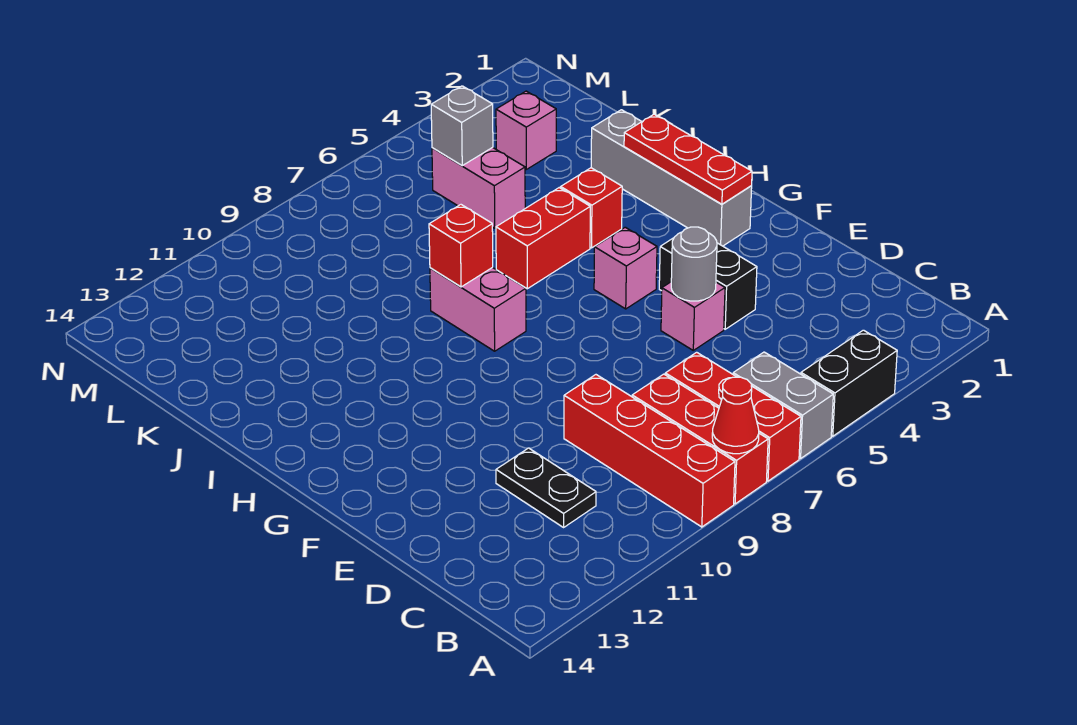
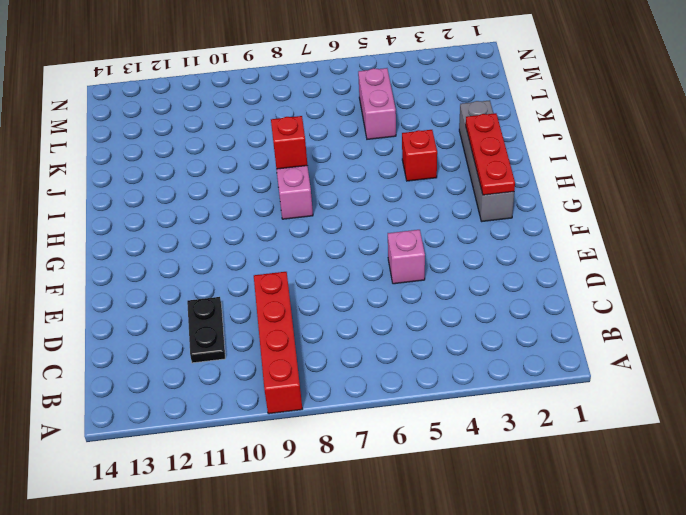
none -> black brick A4:A5 level 1
none -> grey brick A6:B6 level 1
none -> red brick A7:C7 level 1

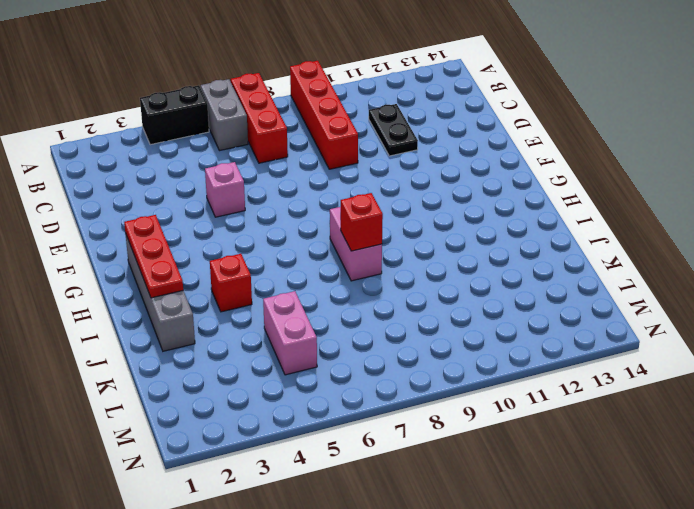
none -> red brick A8:C8 level 1
none -> black brick E4:F4 level 1
none -> pink brick G5 level 1

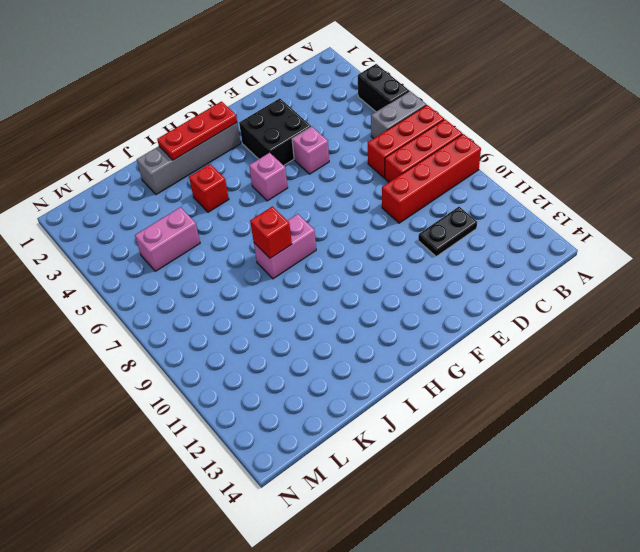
black brick E3:F4 level 1 -> black brick E4:F4 level 1
none -> red brick I5:I6 level 1
none -> pink brick L3 level 1
none -> red cone A8 level 2

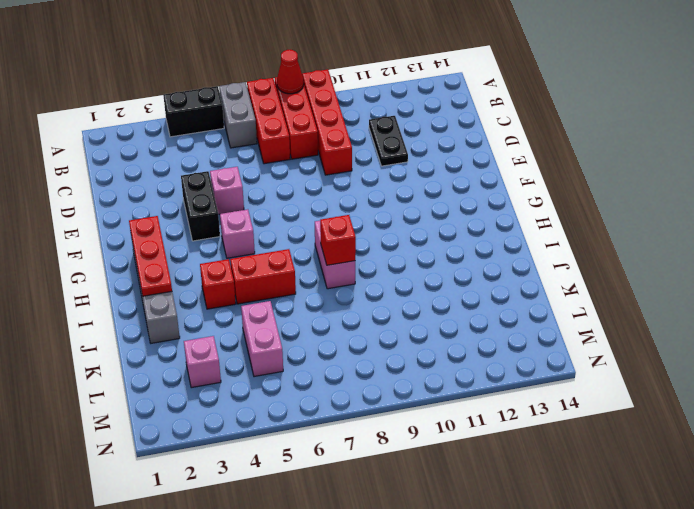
none -> grey round brick E5 level 2
none -> grey brick L5 level 2

